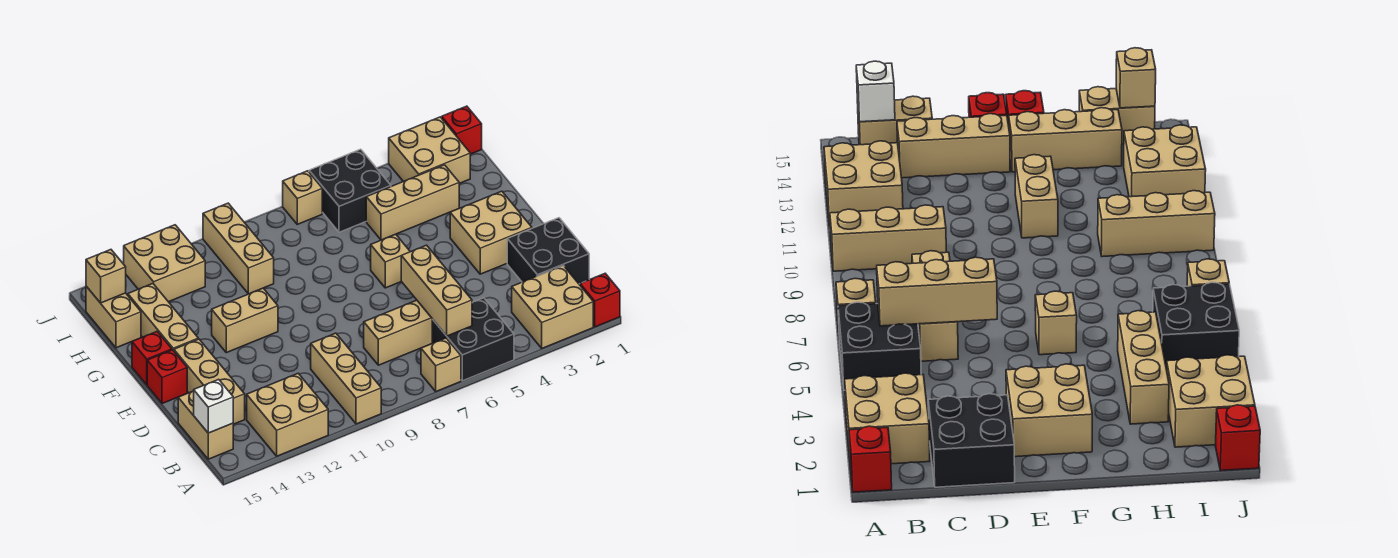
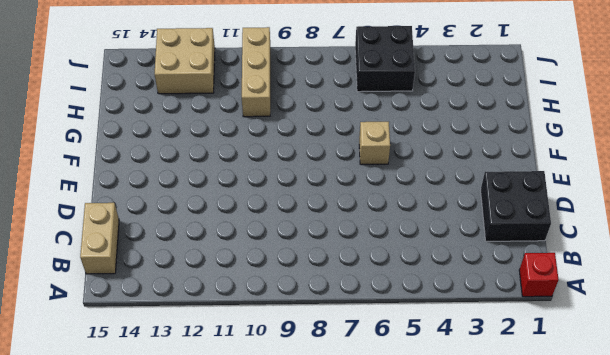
none -> tan brick A2:B3 level 1
none -> black brick A5:B6 level 1
none -> tan brick A7 level 1

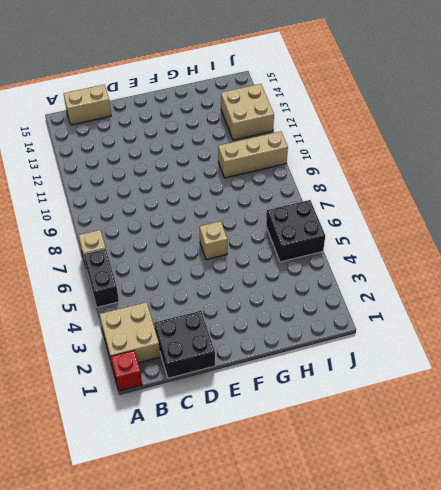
black brick A5:A6 level 1 -> black brick A5:B6 level 1
none -> tan brick A10:C10 level 1
none -> tan brick A12:B13 level 1
none -> tan brick C6:C8 level 1

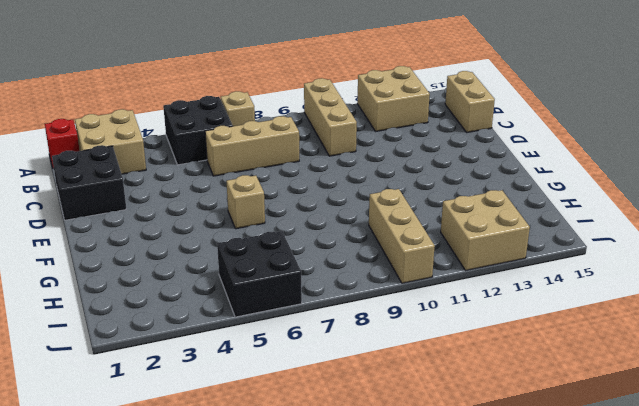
none -> tan brick C14:E14 level 1
none -> tan brick E2:F3 level 1
none -> red brick E15 level 1

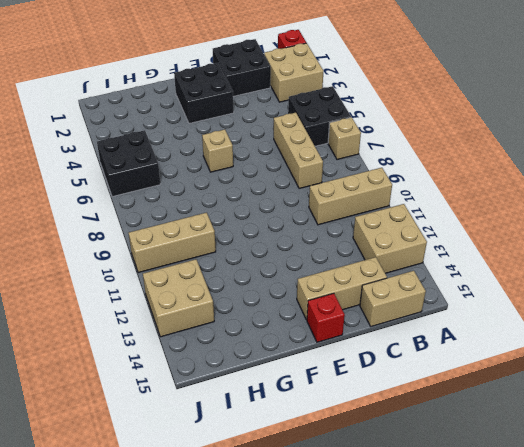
black brick E2:F3 level 1 -> tan brick E2:F3 level 1
none -> tan brick F11:F12 level 1
none -> tan brick F14:H14 level 1
none -> red brick F15 level 1

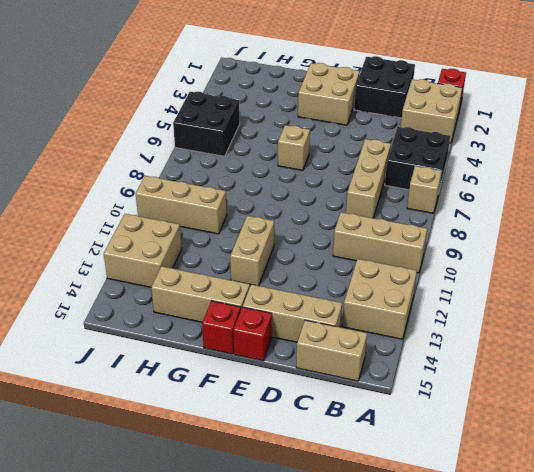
none -> tan brick H3:H5 level 1
none -> tan brick H15:I15 level 1
none -> tan brick I2:J3 level 1

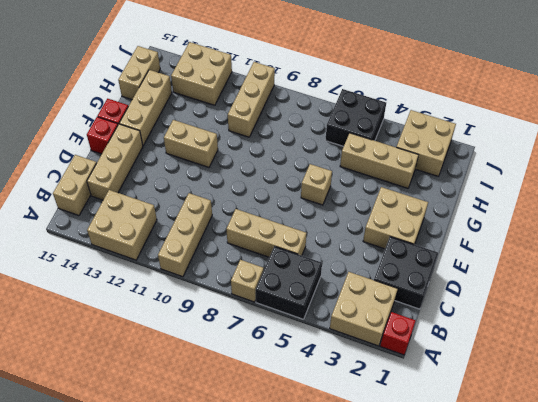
none -> red brick J1 level 1
none -> tan brick J7 level 1
none -> tan brick B6:D6 level 2

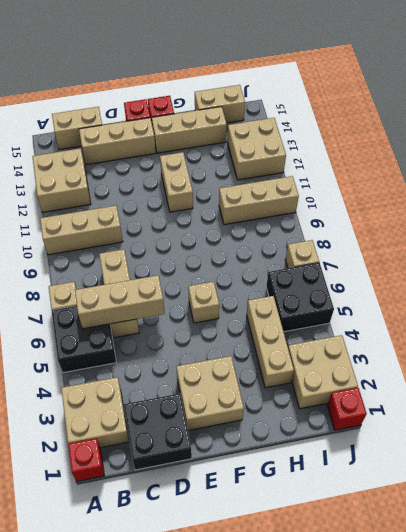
none -> white brick B15 level 2
none -> tan brick I15 level 2

